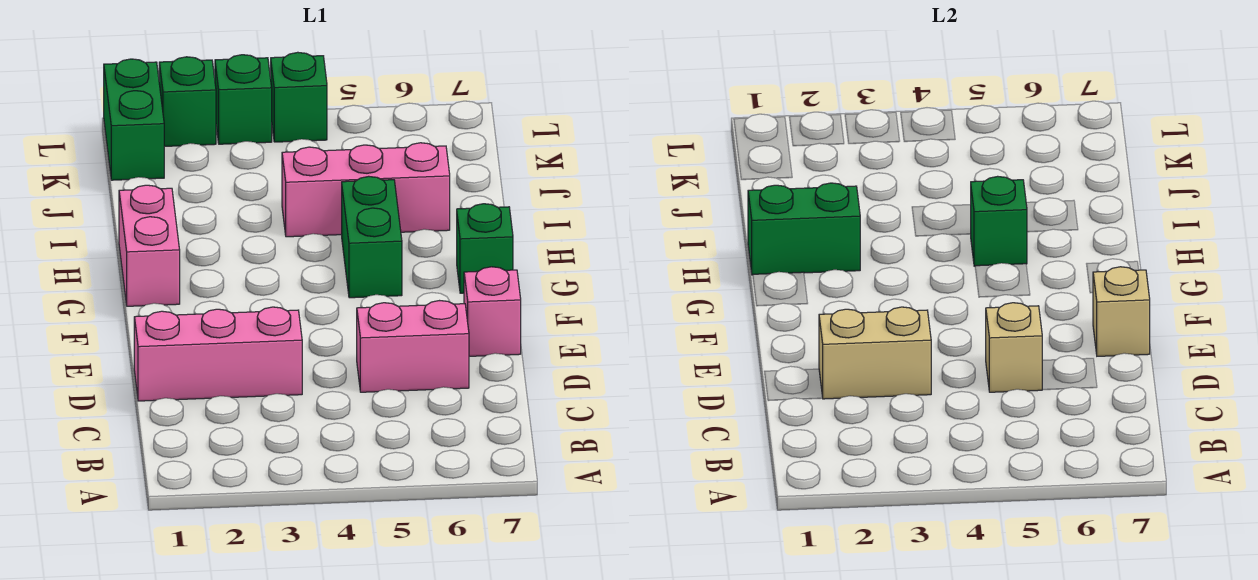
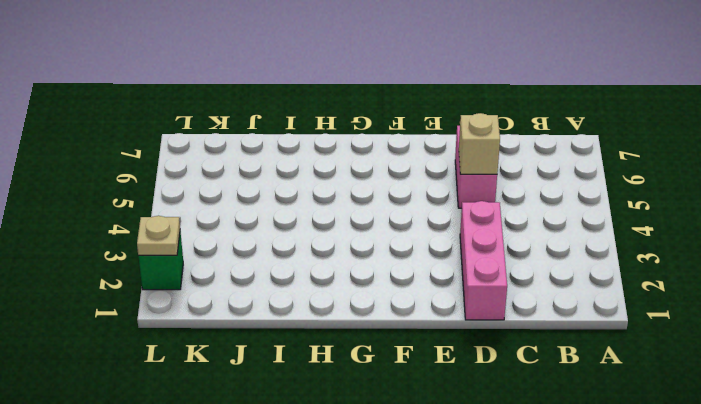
tan plate L2 level 2 -> none
none -> pink brick E7 level 1
none -> pink brick G1:H1 level 1
none -> green brick G5:H5 level 1

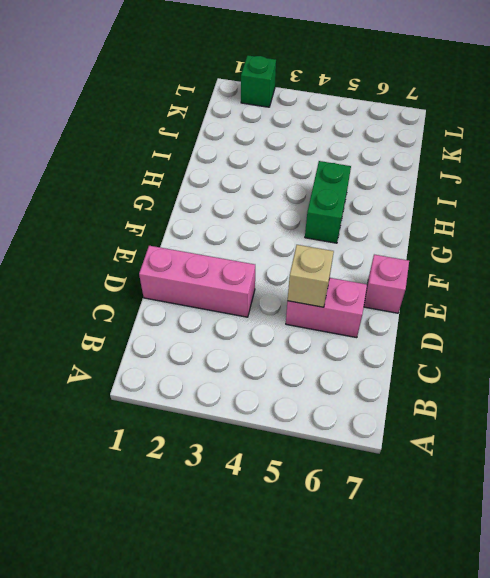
none -> pink brick G1:H1 level 1
none -> green brick G7 level 1
none -> pink brick I4:I6 level 1

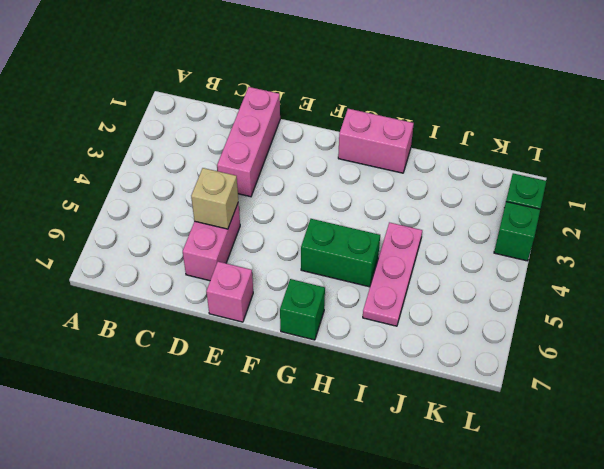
pink plate I4:I6 level 1 -> pink brick I4:I6 level 1
none -> green brick K1:L1 level 1
none -> green brick L4 level 1
none -> tan brick D2:D3 level 2

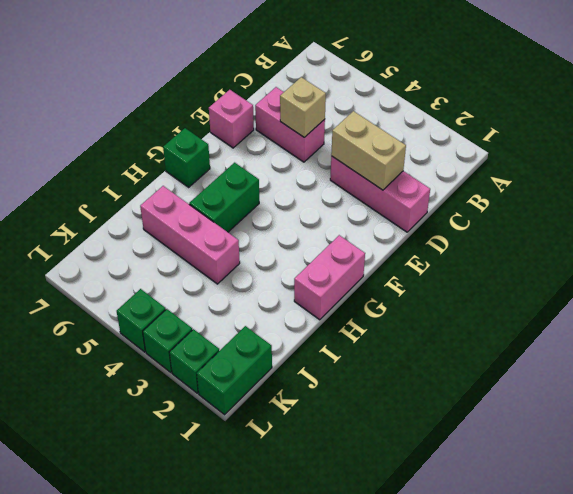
none -> tan brick E7 level 2
none -> green brick H1:H2 level 2
none -> green brick H5 level 2

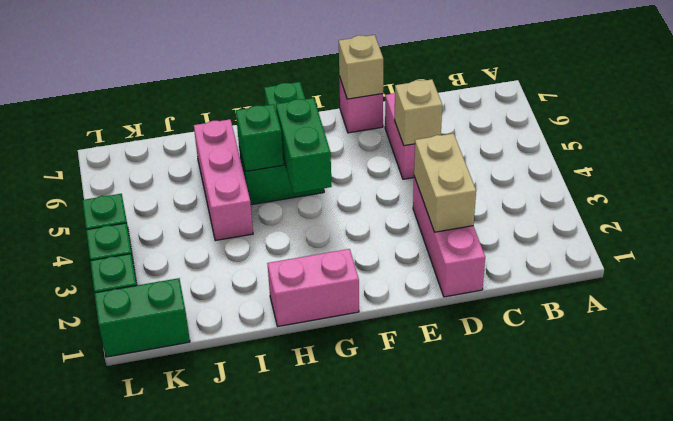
green brick G4:G5 level 2 -> green brick H1:H2 level 2

